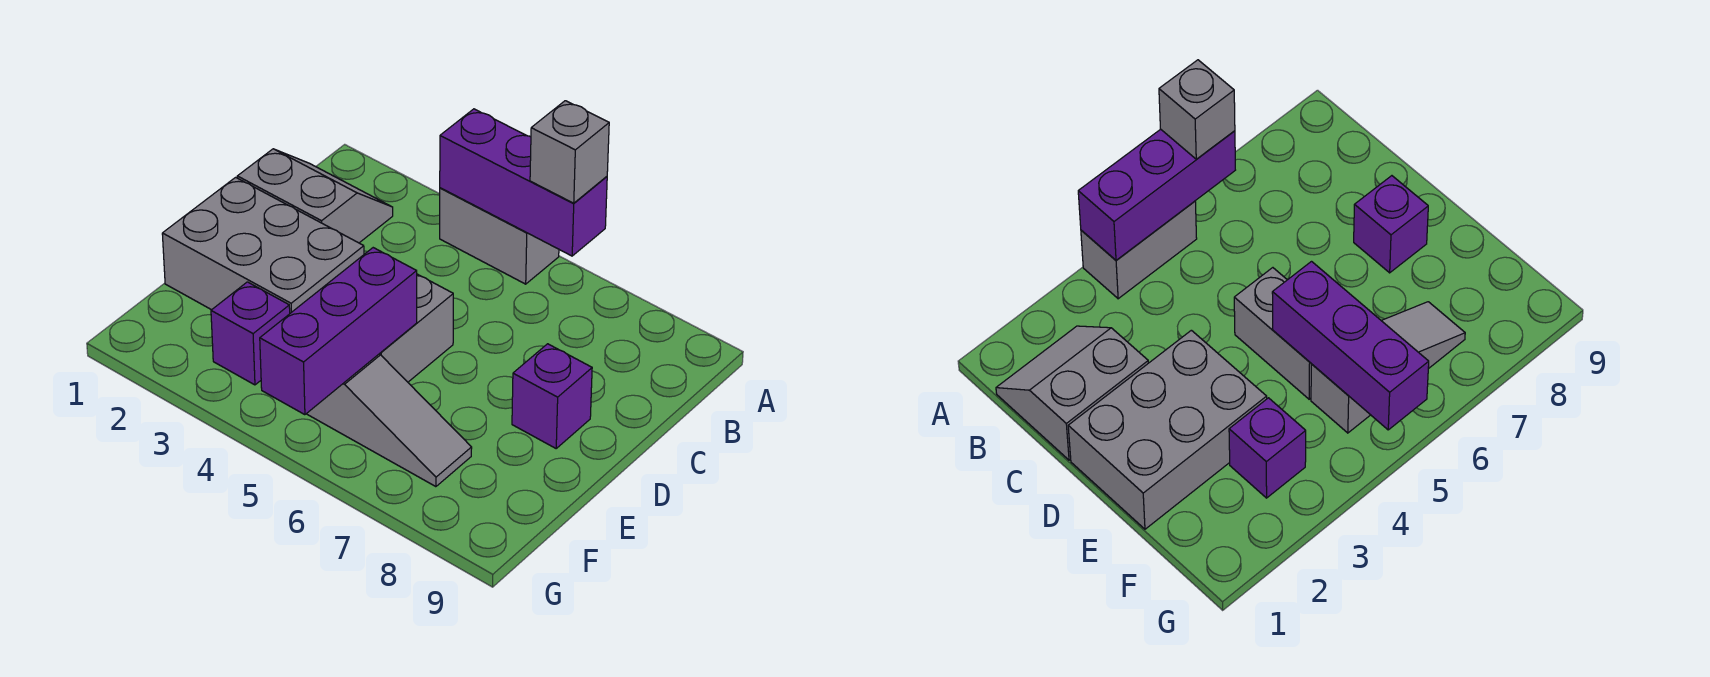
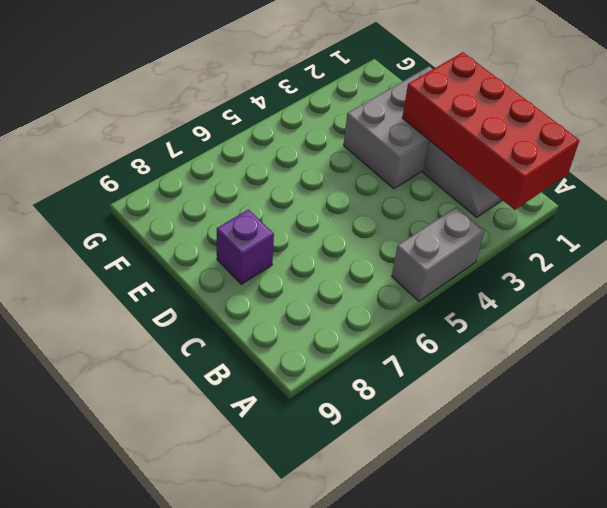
red brick A1:D2 level 2 -> none
none -> grey brick D5:E5 level 1
none -> purple brick F3 level 1

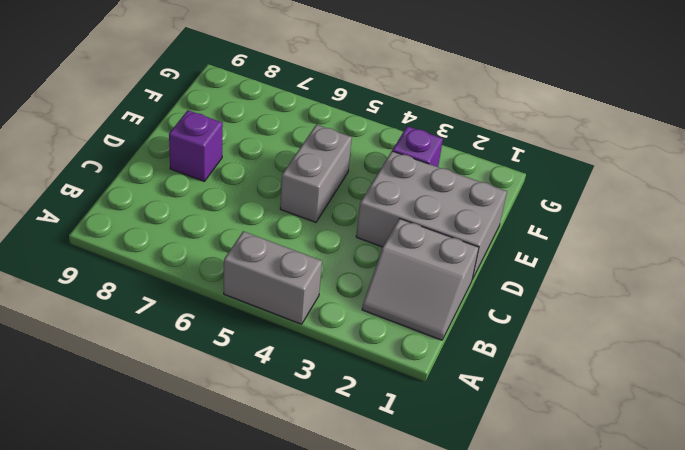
none -> grey slope F5:F7 level 1 top 5
none -> purple brick A4:A6 level 2

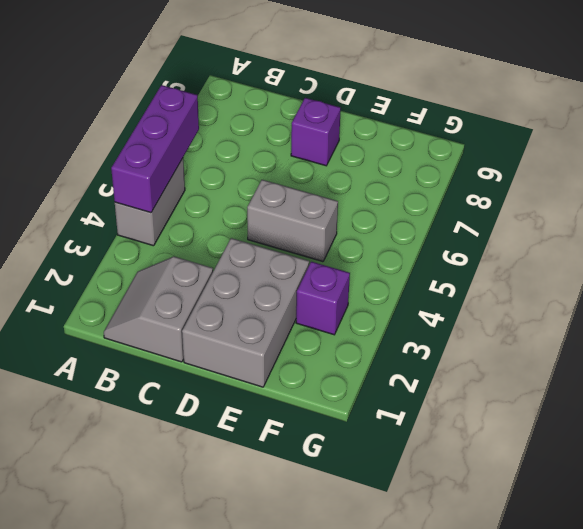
none -> grey slope F5:F7 level 1 top 5
none -> purple brick E5:G5 level 2

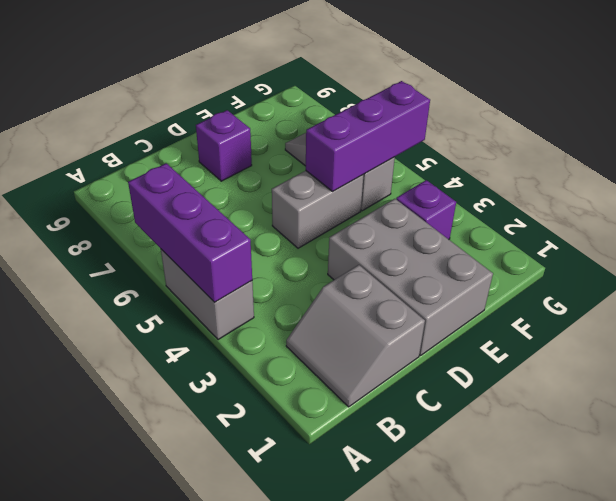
none -> grey brick A6 level 3

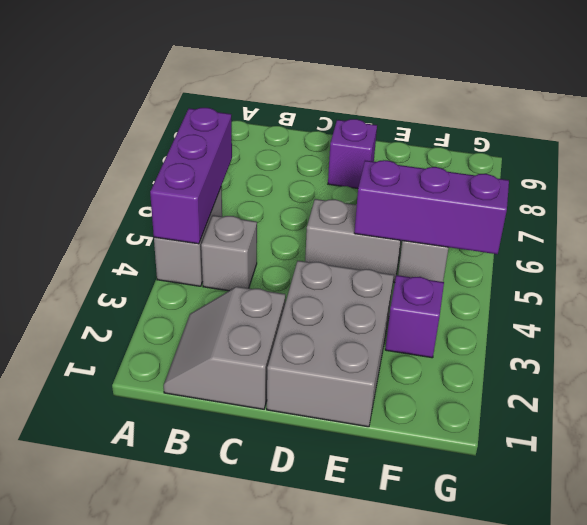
grey brick B4 level 1 -> grey brick A6 level 3

